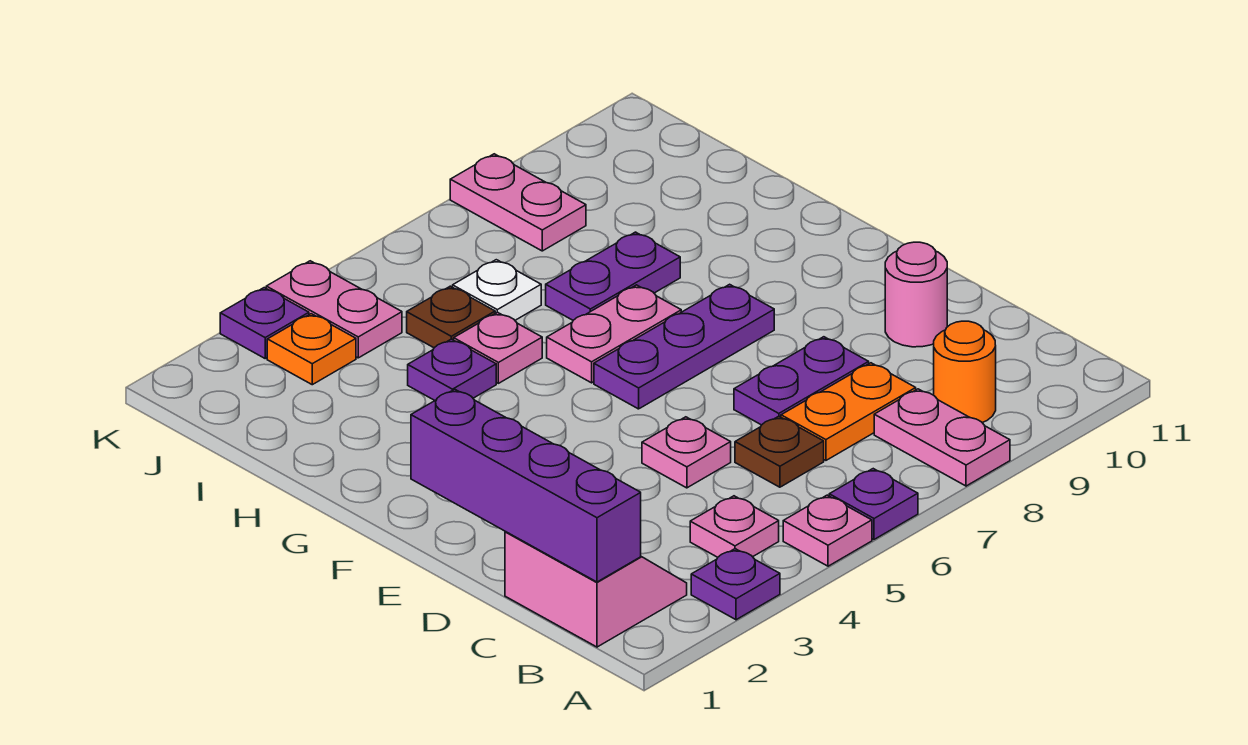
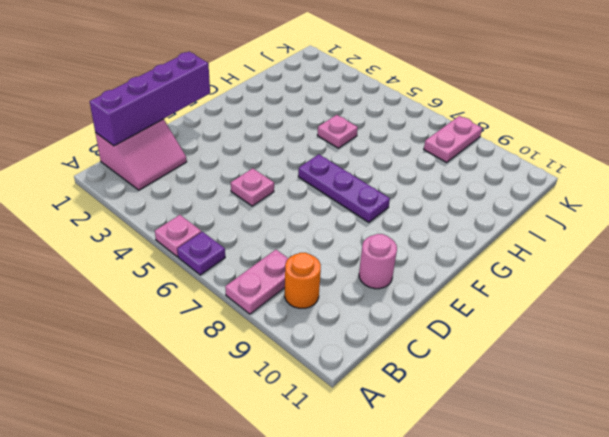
none -> purple plate A3 level 1
none -> pink plate B4 level 1
none -> brown plate C6 level 1

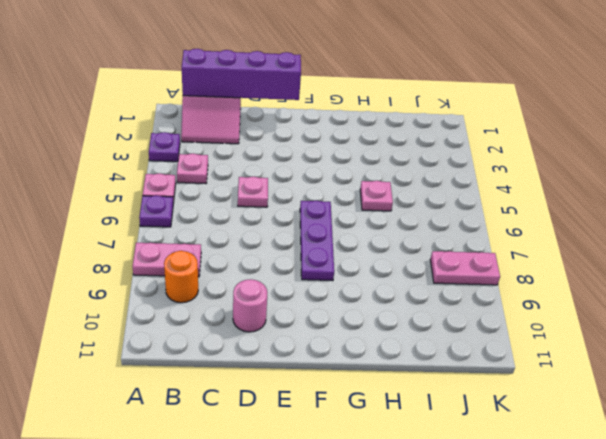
none -> brown plate C6 level 1
none -> orange plate C7:C8 level 1
none -> purple plate D7:D8 level 1

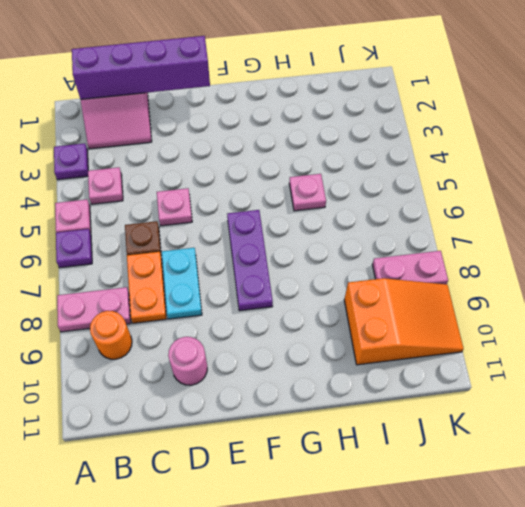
cyan plate D7:D8 level 1 -> purple plate D7:D8 level 1
orange slope I9:K10 level 1 top I -> none
none -> pink plate G6:G7 level 1
none -> purple plate H4 level 1
none -> purple plate H7:H8 level 1

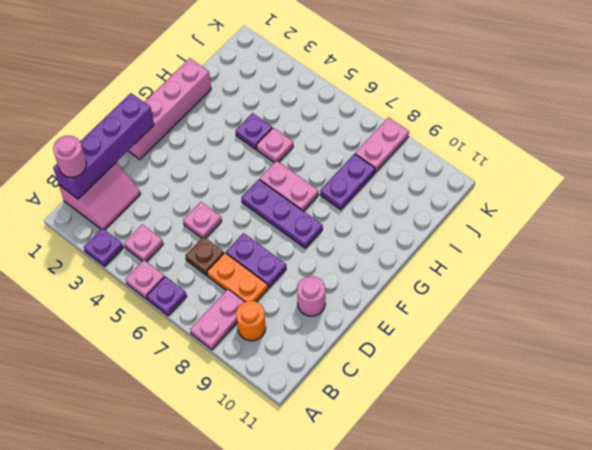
pink round brick B1 level 3 -> none
pink brick E1:H1 level 1 -> none
purple plate H8:I8 level 1 -> purple plate H7:H8 level 1
none -> brown plate I5 level 1
none -> white plate I6 level 1
none -> orange plate J3 level 1

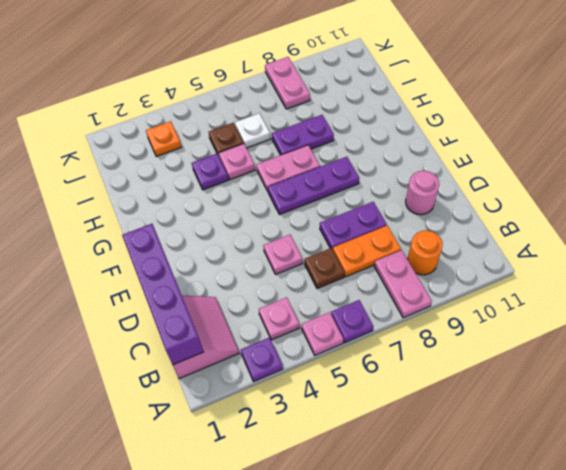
none -> pink plate J4:K4 level 1
none -> purple plate K3 level 1

